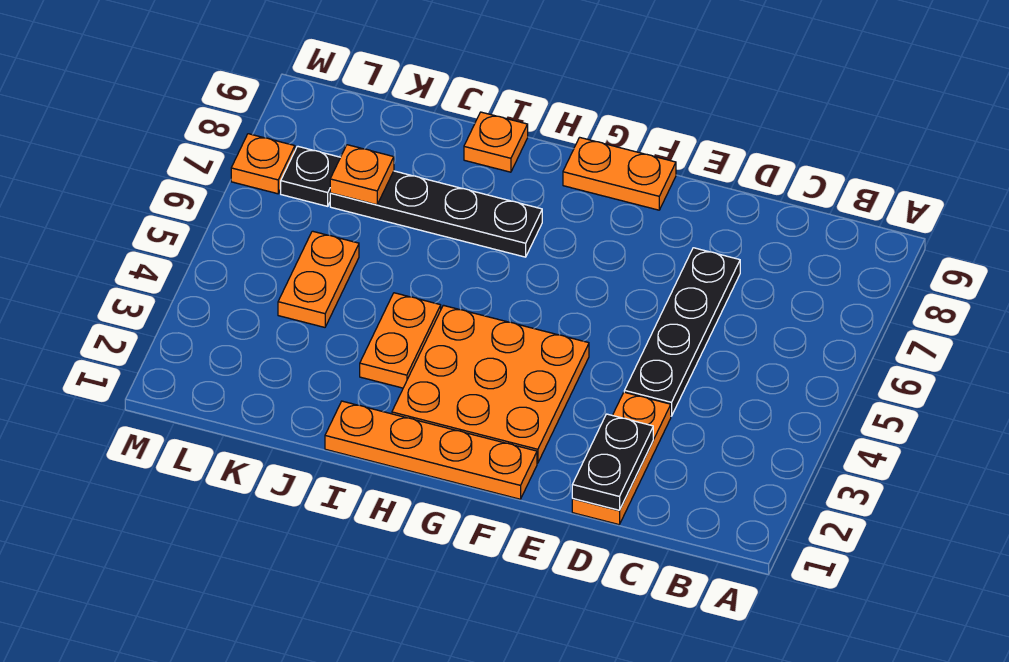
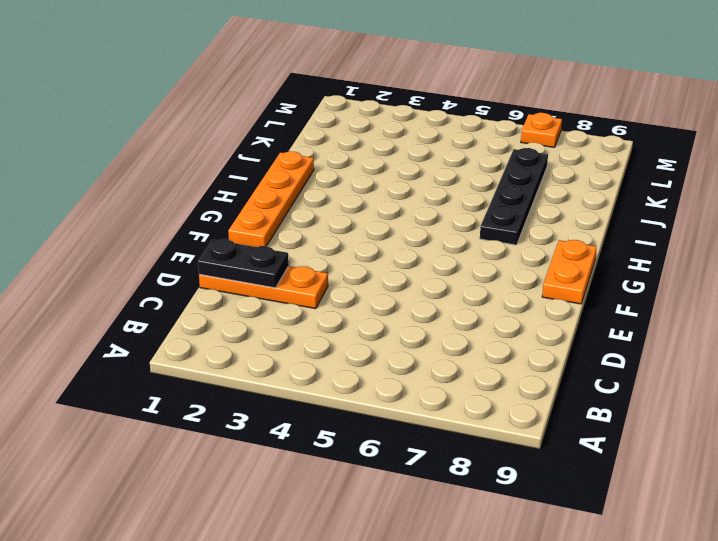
none -> black plate D4:D7 level 1
none -> orange plate F2:H4 level 1
none -> orange plate I3:I4 level 1

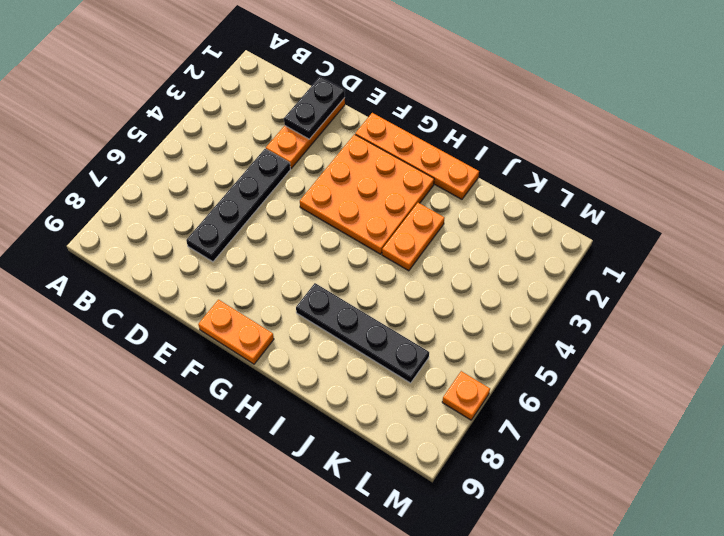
none -> orange plate I9 level 1
none -> orange plate K4:K5 level 1
none -> black plate L7 level 1

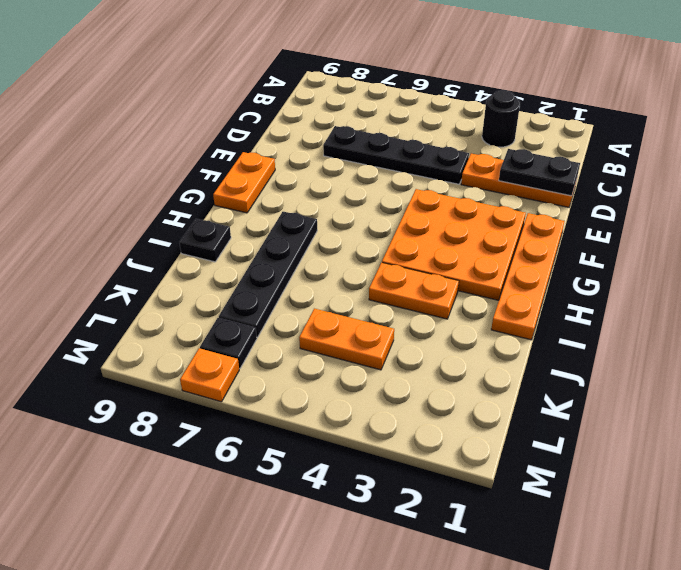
black round brick B3 level 1 -> none
black plate I9 level 1 -> orange plate I9 level 1
none -> orange plate K7 level 2

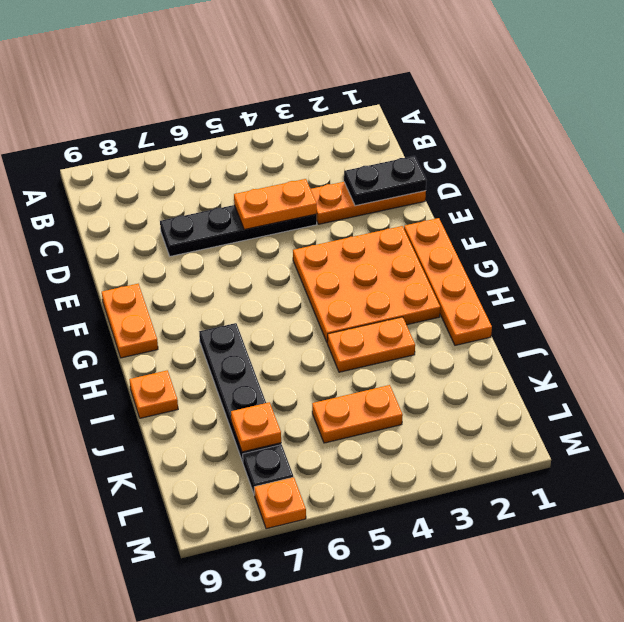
orange plate D4:D5 level 2 -> none

